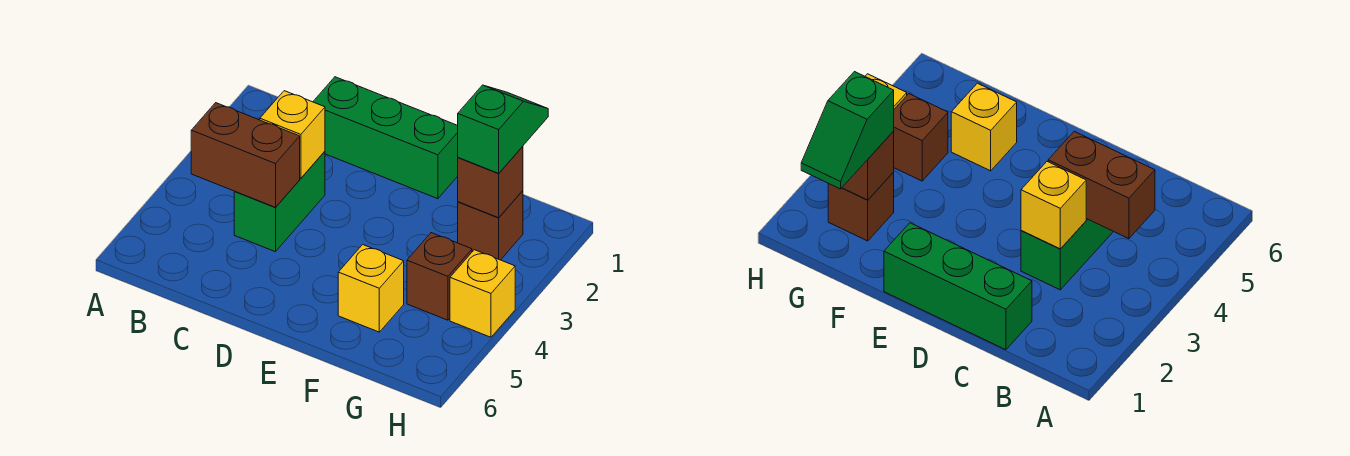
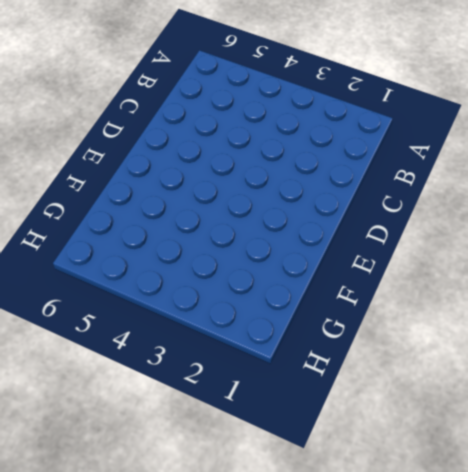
none -> green brick C1:E1 level 1
none -> green brick C3:C4 level 1

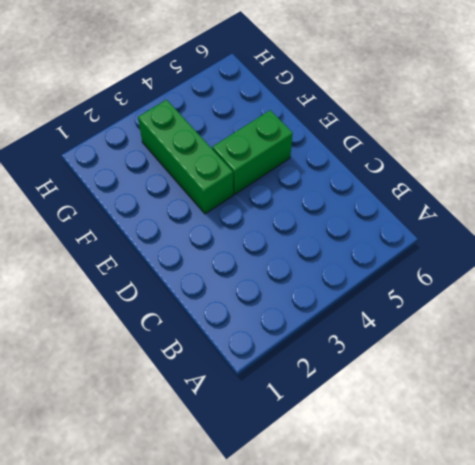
green brick E3:G3 level 1 -> green brick C1:E1 level 1
green brick E4:E5 level 1 -> green brick C3:C4 level 1
none -> yellow brick F5 level 1
none -> brown brick G2 level 1

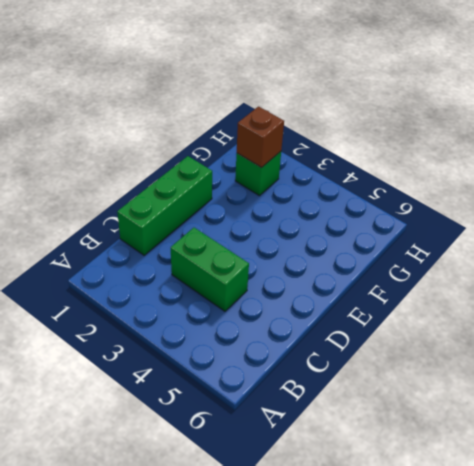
green brick G2 level 1 -> brown brick G2 level 1
none -> yellow brick F5 level 1
none -> brown brick G4 level 1

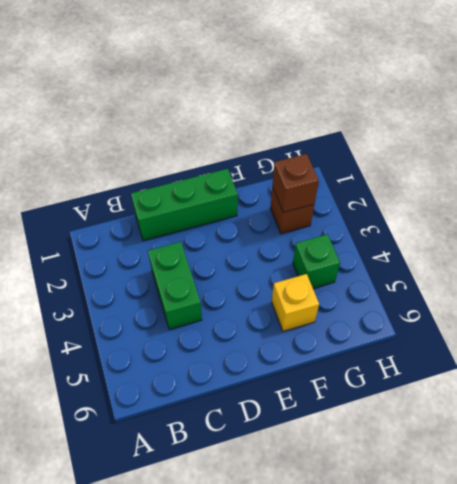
green brick G4 level 1 -> brown brick G4 level 1
none -> yellow brick H4 level 1
none -> brown brick B4:C4 level 2

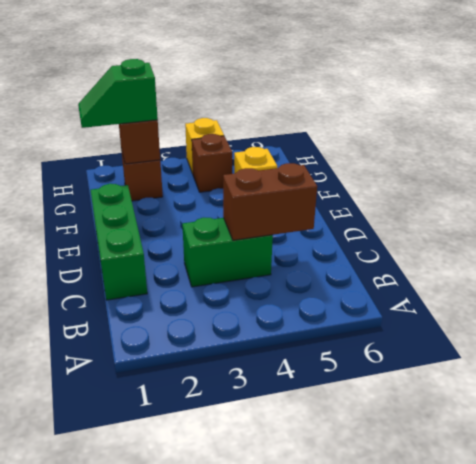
brown brick C4:C5 level 2 -> brown brick B4:C4 level 2
none -> yellow brick C3 level 2

